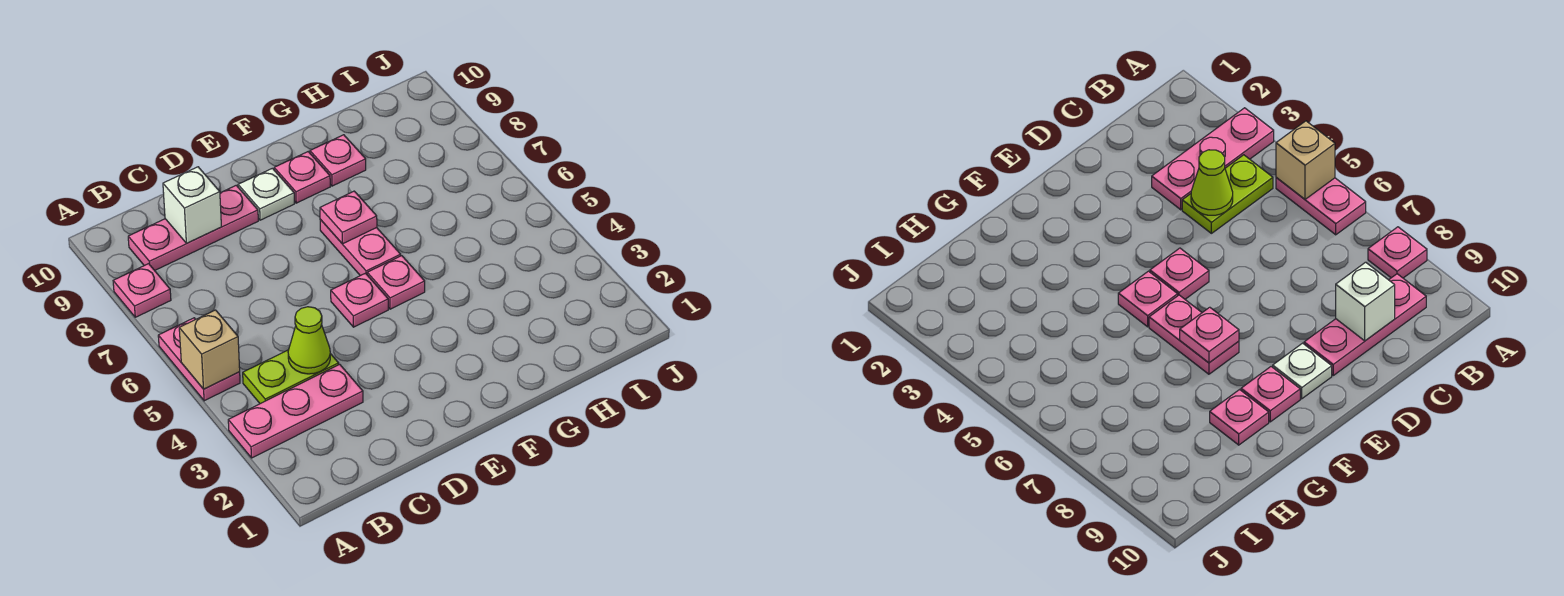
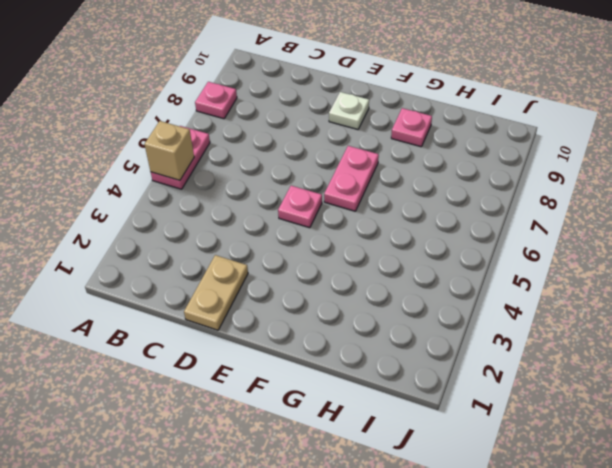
tan plate D1:D2 level 1 -> none
none -> pink plate A3:C3 level 1
none -> lime plate B4:C4 level 1
none -> pink plate B9:D9 level 1

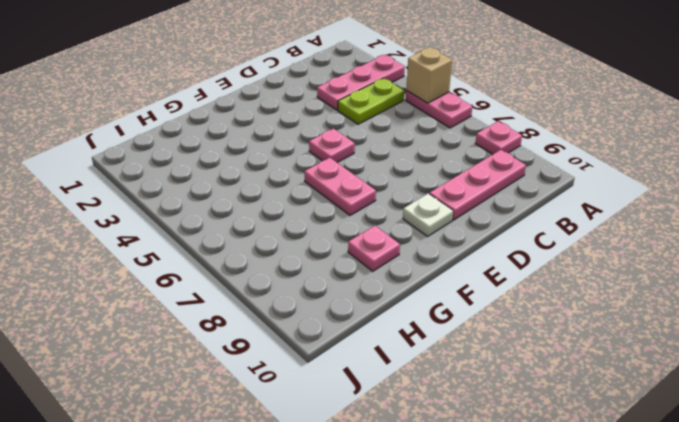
none -> pink plate F5 level 1
none -> pink plate F9 level 1
none -> lime cone C4 level 2

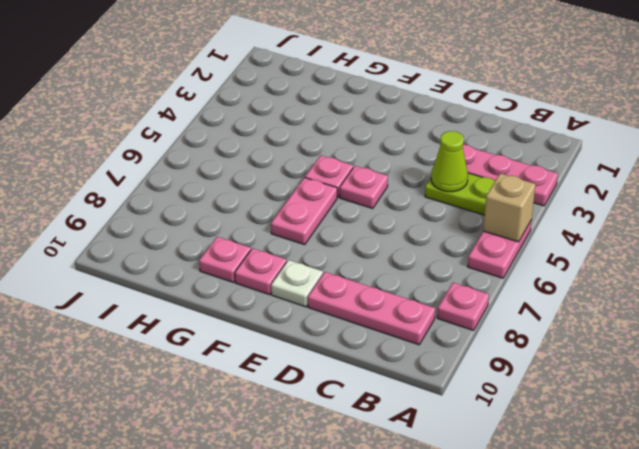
none -> white brick C9 level 2
none -> pink plate F7 level 2

